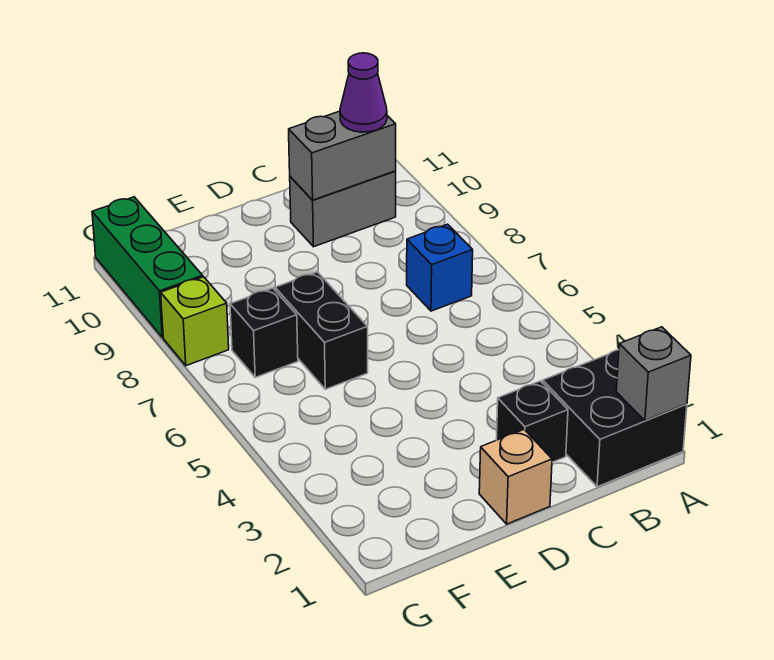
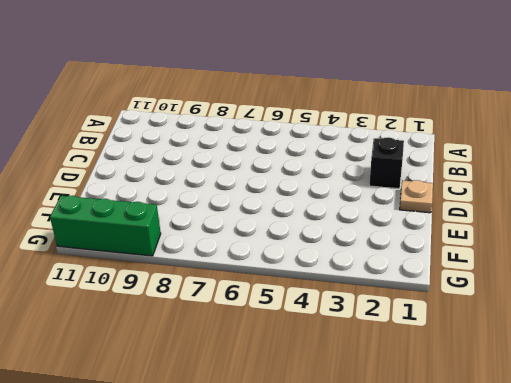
tan plate D1 level 1 -> tan brick D1 level 1
none -> black brick A1:B2 level 1
none -> blue brick B7 level 1
none -> grey brick B10:C10 level 1

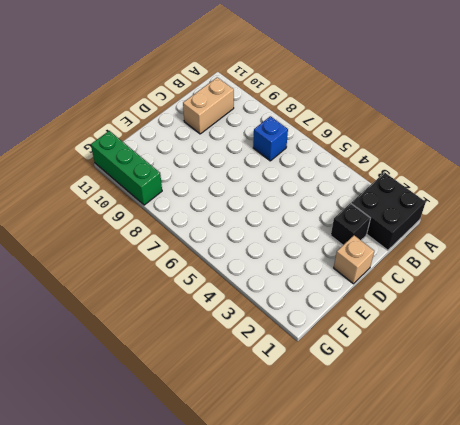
tan brick B10:C10 level 1 -> grey brick B10:C10 level 1
none -> black brick E6:E7 level 1
none -> black brick F7 level 1
none -> lime brick G8 level 1

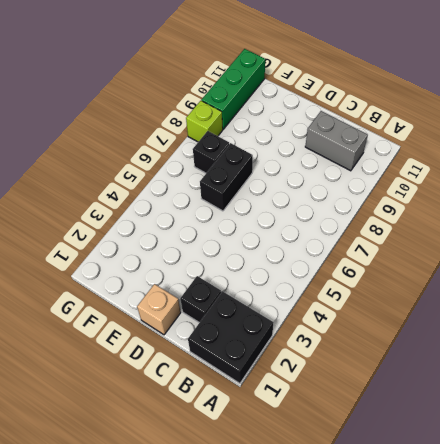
none -> blue brick B7 level 1
none -> grey brick A1 level 2
none -> grey brick B10:C10 level 2

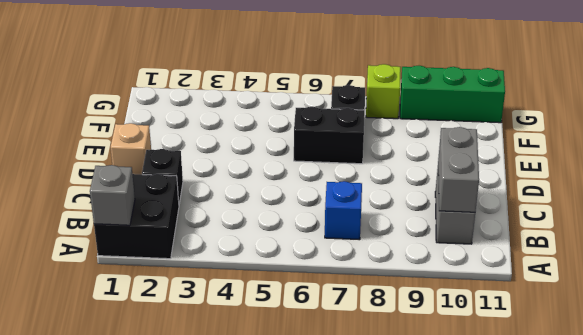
none -> purple cone B10 level 3

